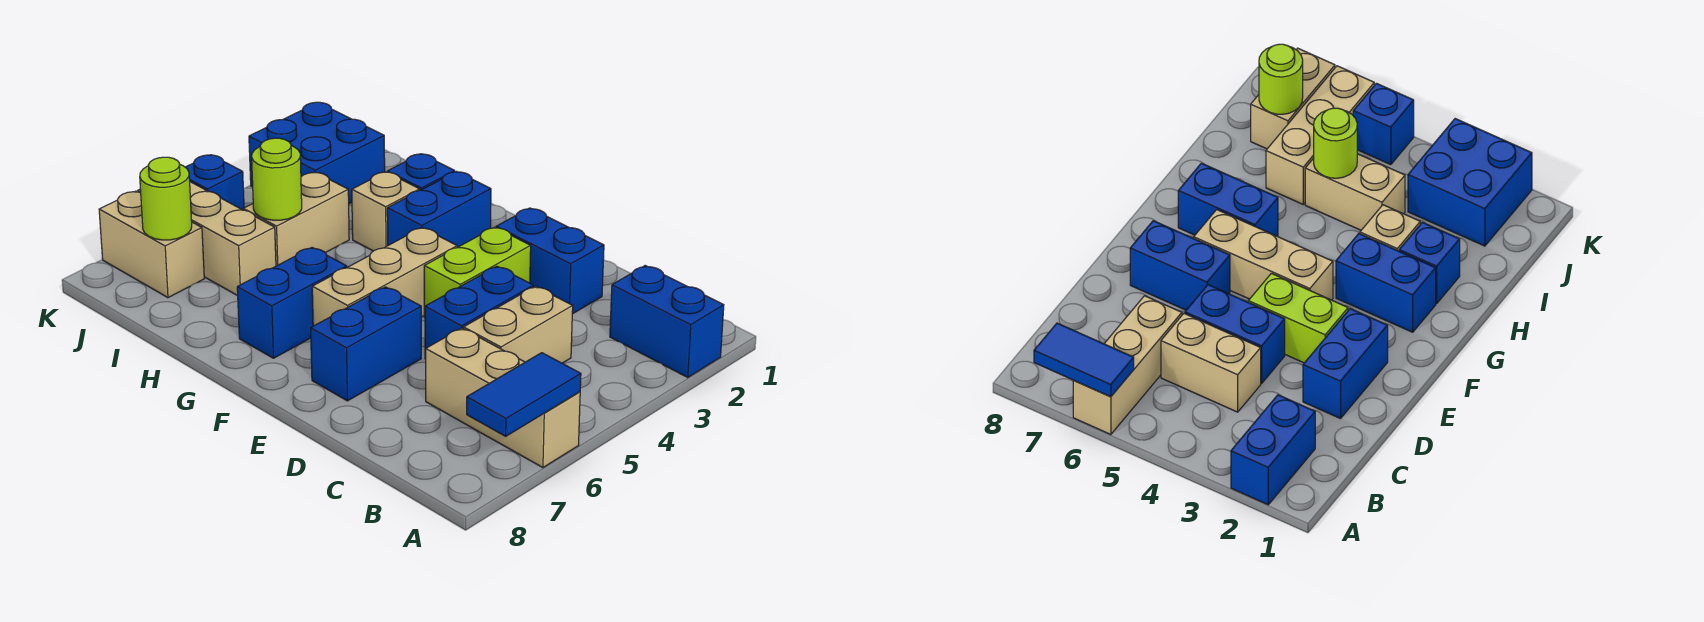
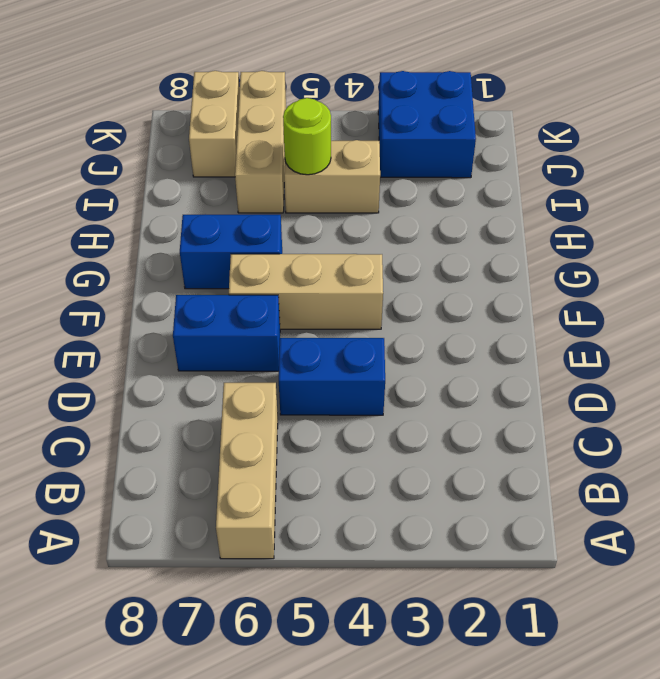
none -> blue brick A2:B2 level 1
none -> tan brick C4:C5 level 1
none -> blue brick D2:E2 level 1

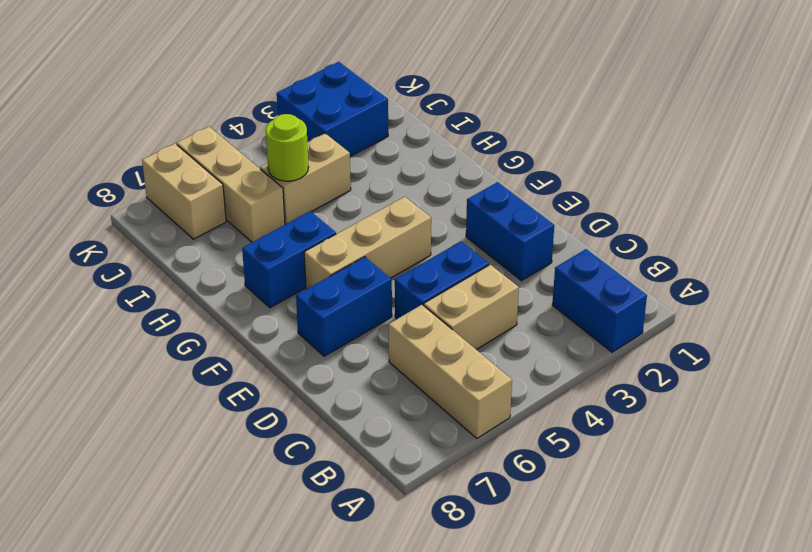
none -> lime brick E3:E4 level 1
none -> blue brick G2:G3 level 1
none -> blue brick H2 level 1

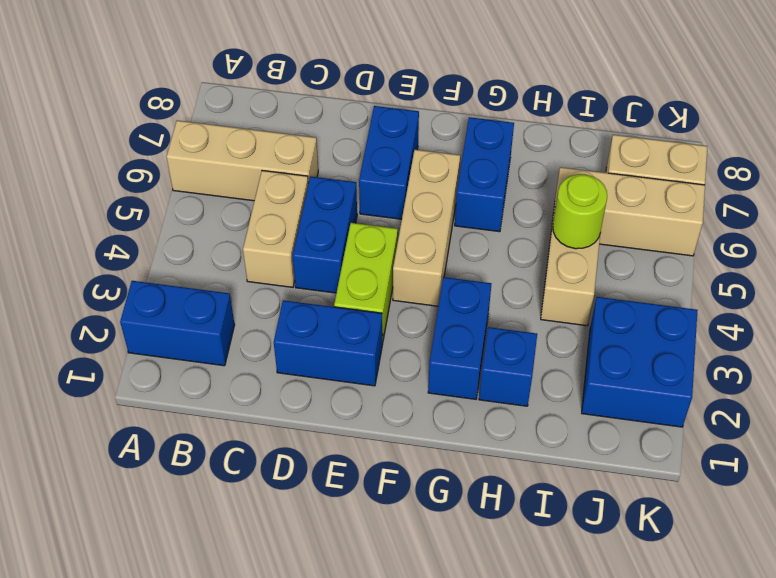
none -> tan brick H3 level 1
none -> blue brick K5 level 1
none -> blue tile A6:A7 level 2

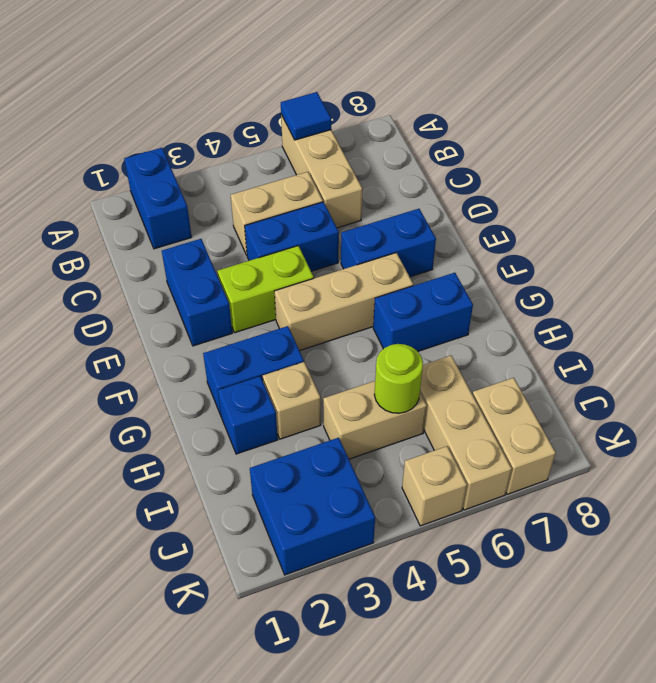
blue tile A6 level 2 -> blue tile A6:A7 level 2
tan brick K5 level 1 -> blue brick K5 level 1
none -> lime round brick J7 level 2

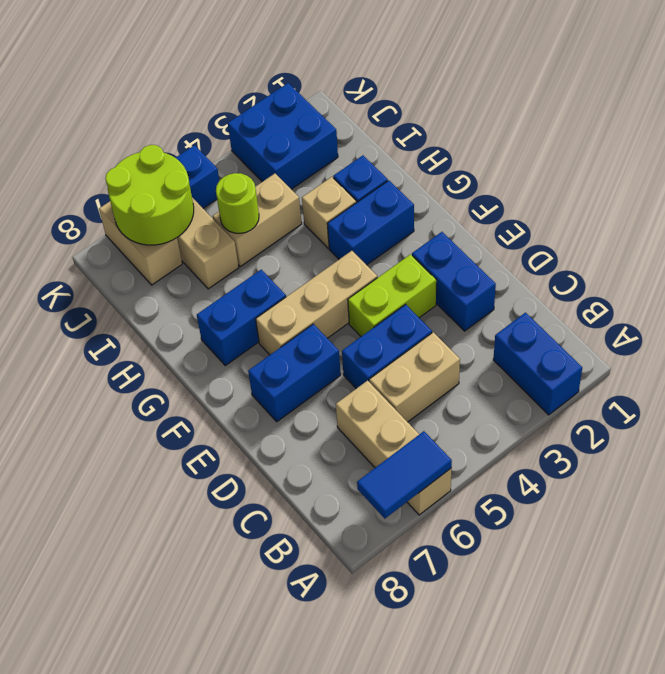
lime round brick J6:K7 level 2 -> lime round brick J7 level 2

